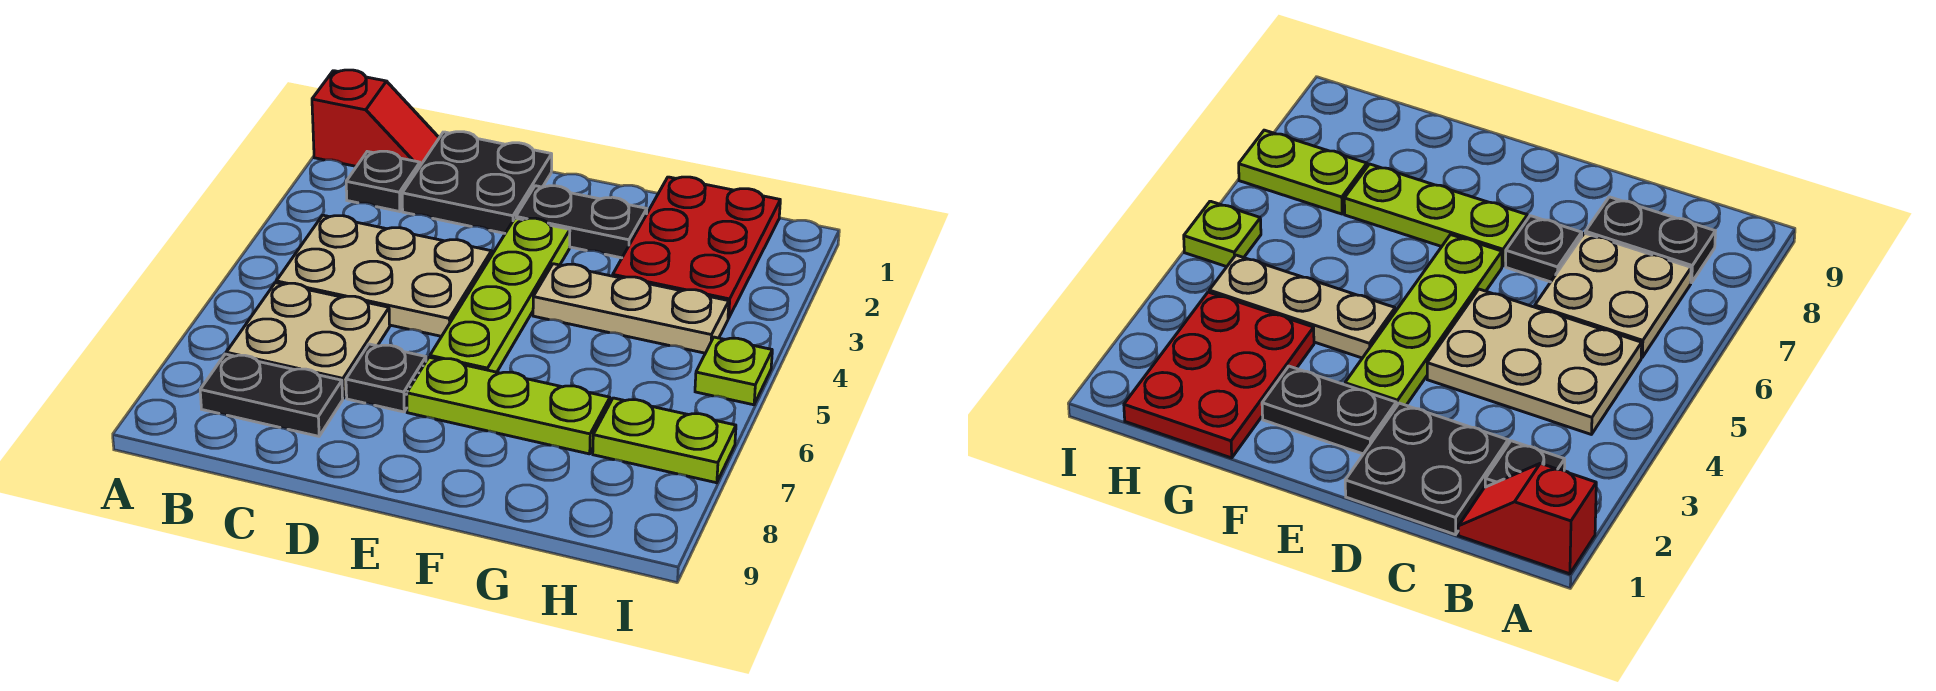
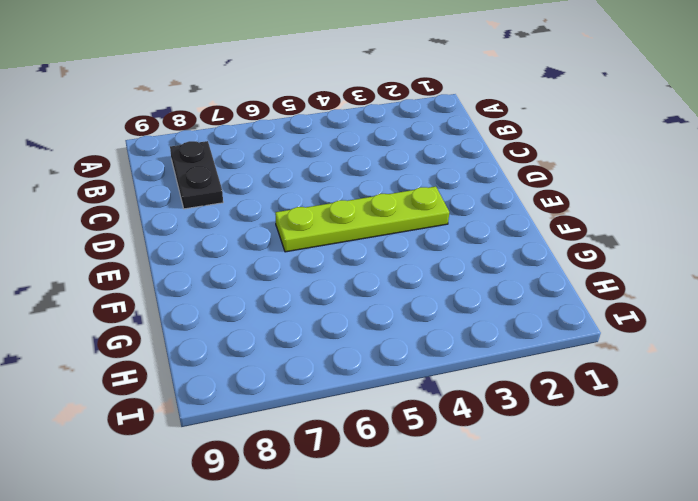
none -> red slope A1:B1 level 1 top A
none -> black plate B2 level 1
none -> tan plate B4:D5 level 1

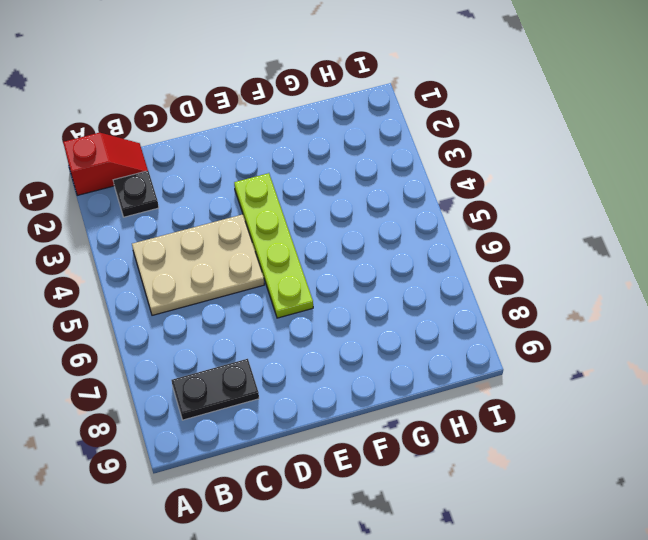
none -> tan plate B6:C7 level 1
none -> black plate C1:D2 level 1
none -> black plate D7 level 1

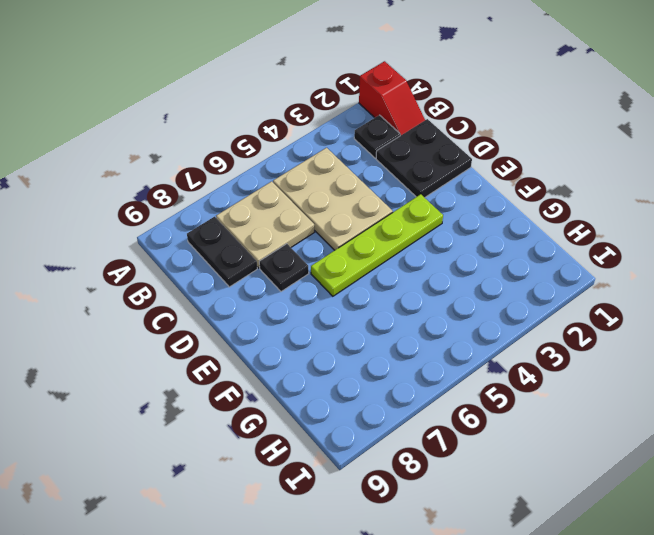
none -> black plate E2:F2 level 1
none -> lime plate E7:G7 level 1
none -> tan plate F4:H4 level 1

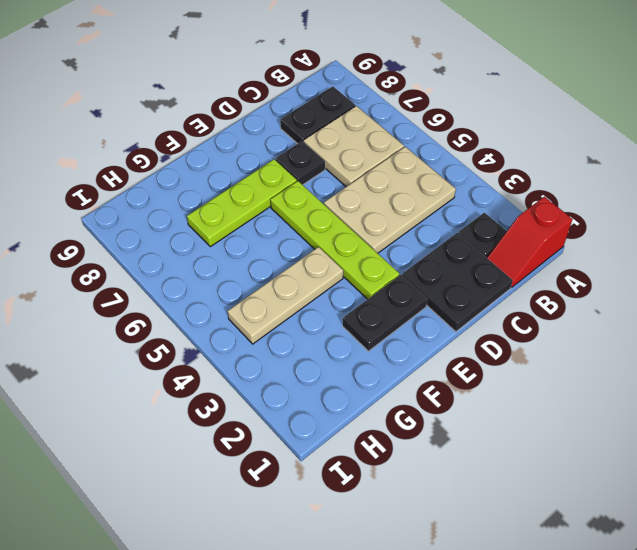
none -> red plate G1:H3 level 1
none -> lime plate H7:I7 level 1
none -> lime plate I5 level 1

